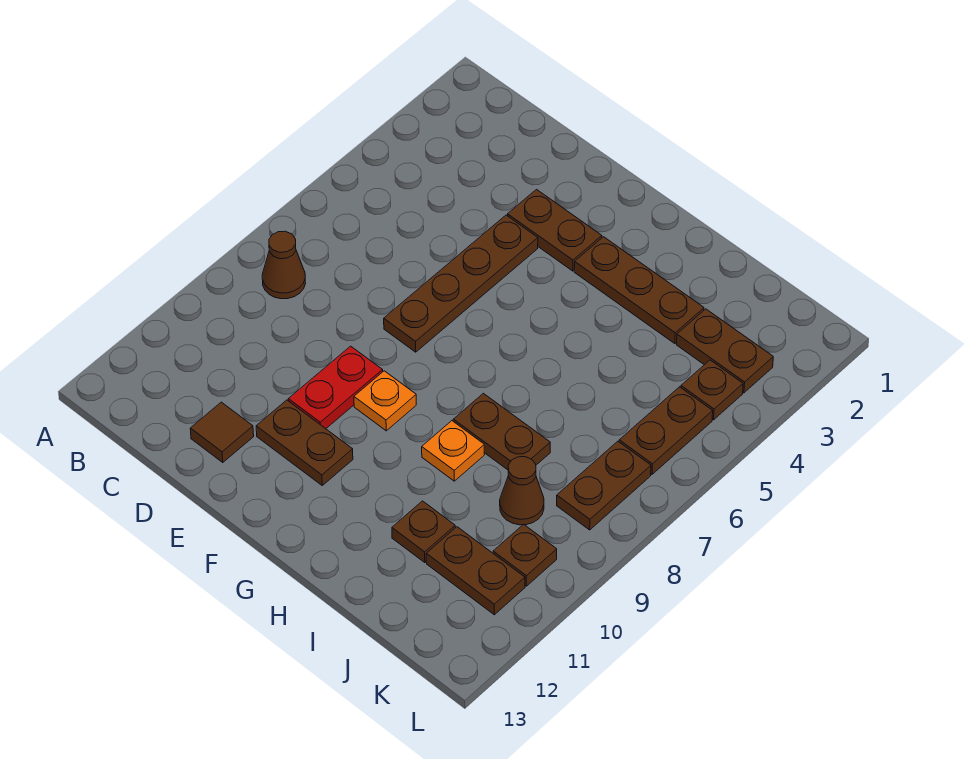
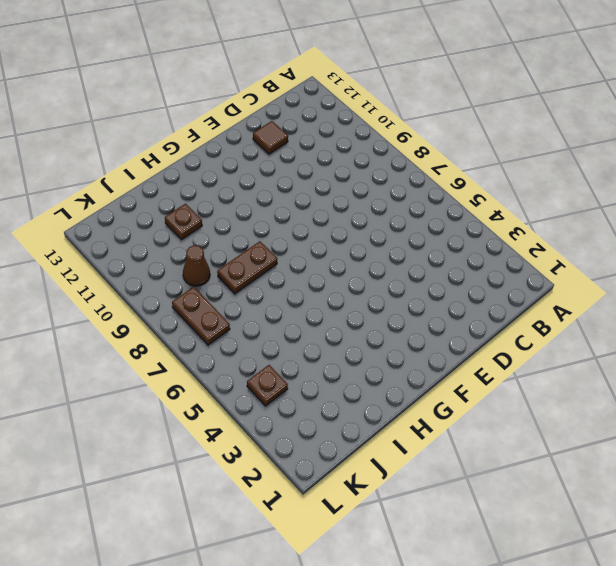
none -> brown cone B8 level 1
none -> brown plate E3:F3 level 1
none -> brown plate E4:E7 level 1

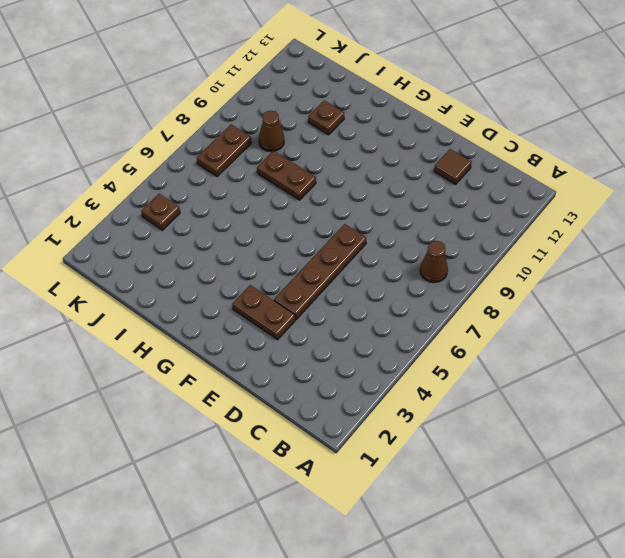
none -> red plate E9:E10 level 1
none -> brown plate E11:F11 level 1
none -> orange plate F9 level 1

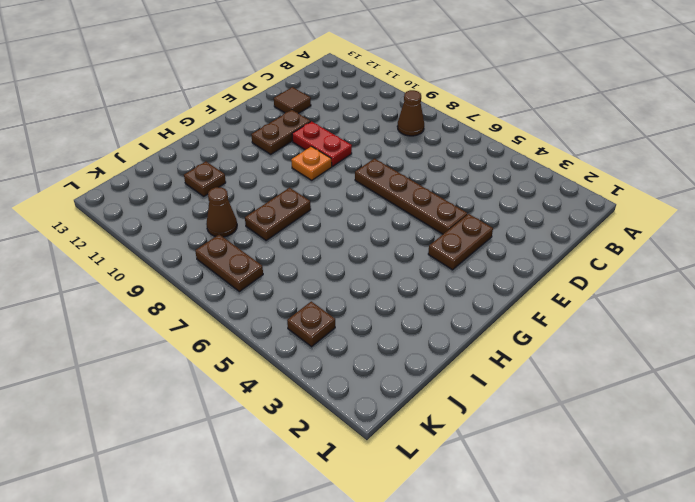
none -> brown plate G3:I3 level 1
none -> orange plate H9 level 1
none -> brown plate J3:K3 level 1

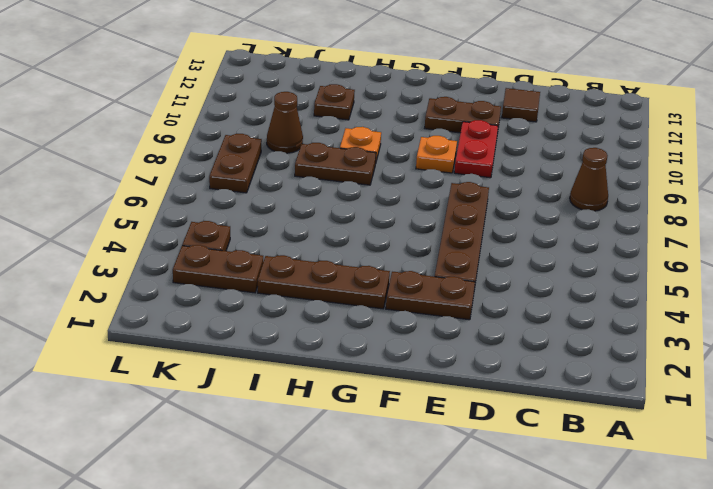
none -> brown plate J11:K11 level 1
none -> brown plate K5:K6 level 1
none -> brown plate K10 level 1

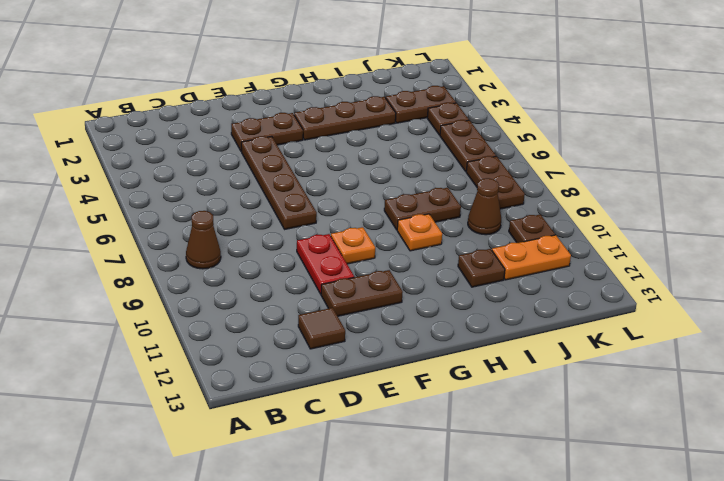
orange plate J11:K11 level 1 -> brown plate J11:K11 level 1

